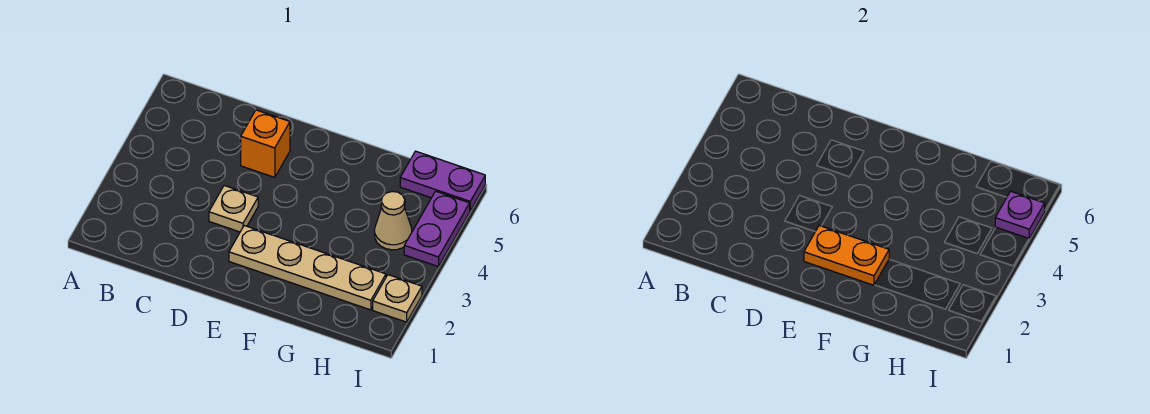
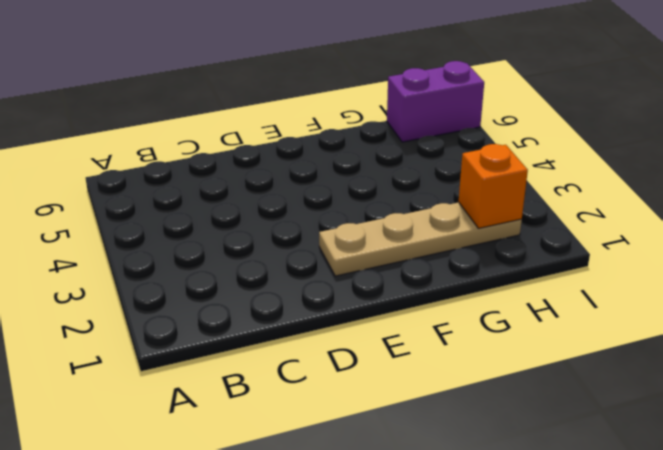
orange brick H2 level 2 -> orange brick D5 level 1
purple brick H6:I6 level 1 -> purple plate H6:I6 level 1
none -> tan plate D3 level 1
none -> tan cone H4 level 1

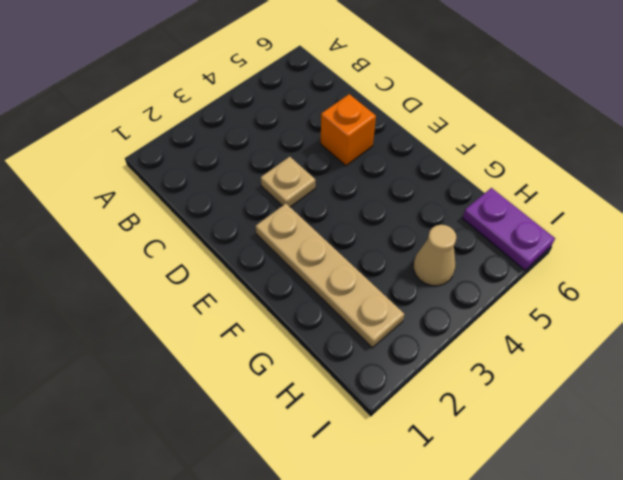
none -> tan plate I2 level 1
none -> purple plate I4:I5 level 1

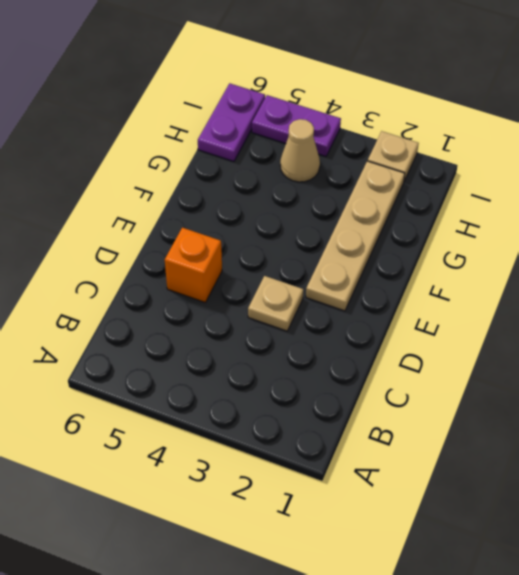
none -> orange plate E2:F2 level 2
none -> purple plate I5 level 2

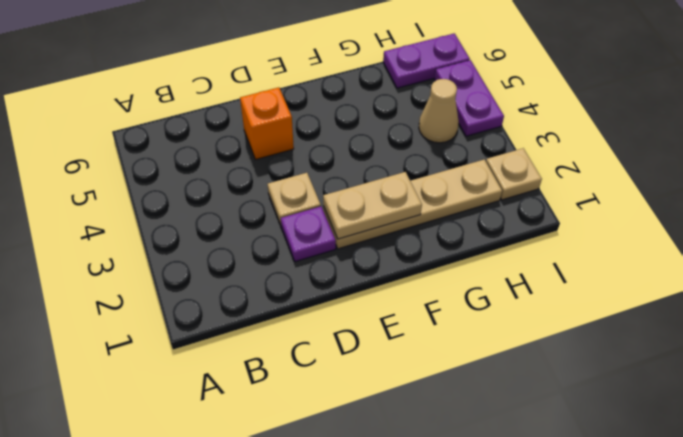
purple plate D2 level 1 -> purple plate I5 level 2
tan plate E2:F2 level 2 -> orange plate E2:F2 level 2

